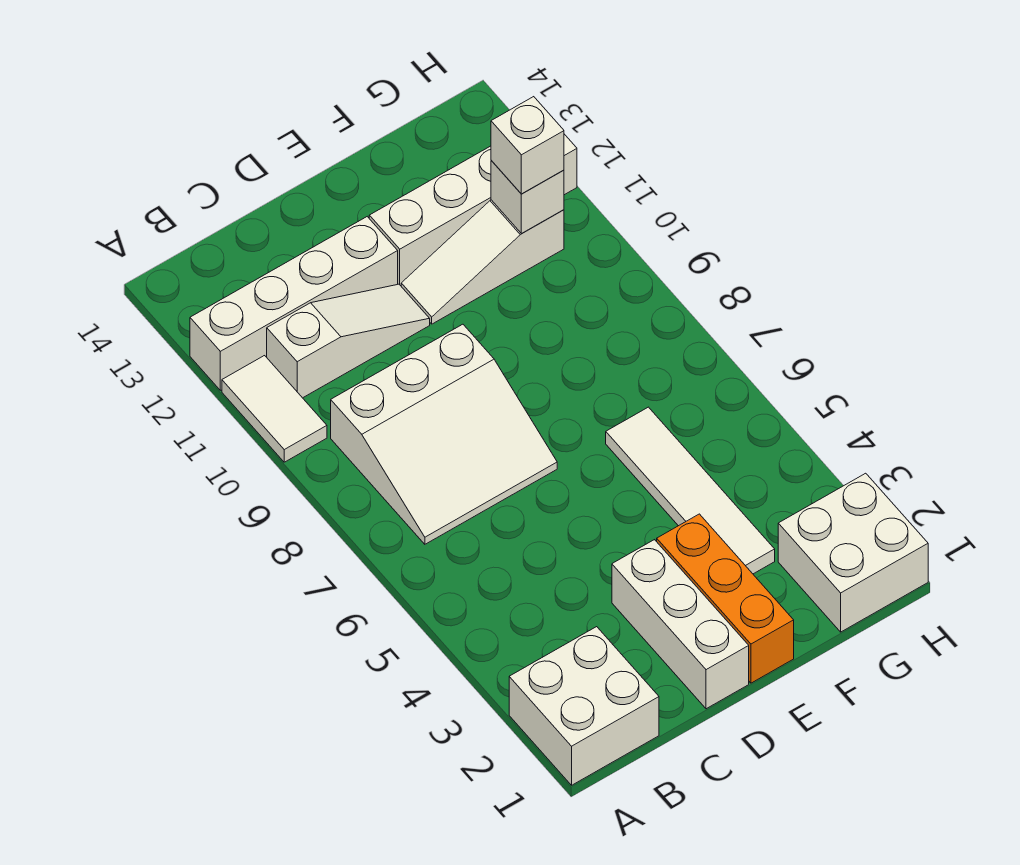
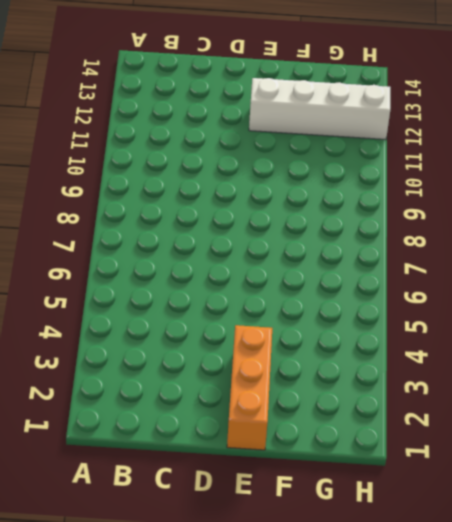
none -> white brick A1:B2 level 1
none -> white tile A10:A11 level 1
none -> white brick A12:D12 level 1

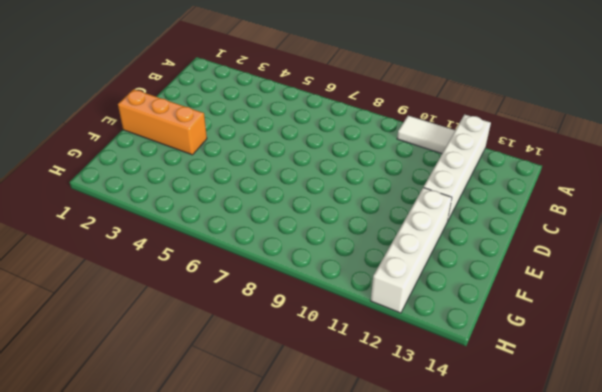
none -> white brick A1:B2 level 1
none -> white slope B7:D9 level 1 top 9
none -> white slope B11:D11 level 1 top B

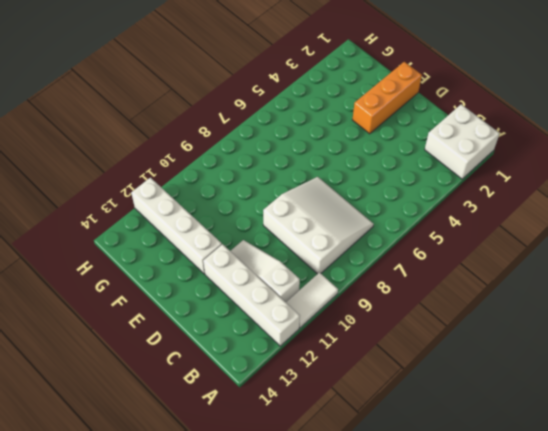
none -> white brick D1:D3 level 1
none -> white slope E11:G11 level 1 top G
none -> white tile F3:F6 level 1

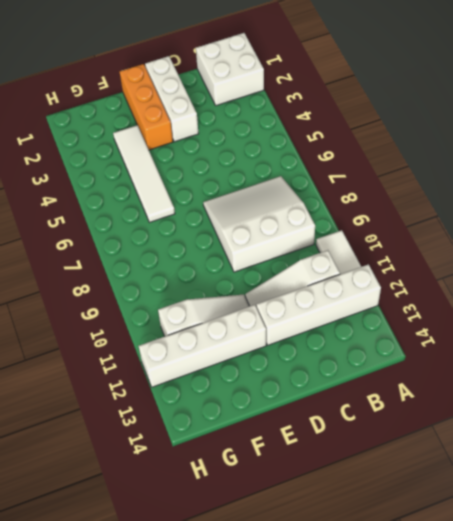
none -> white brick G1:H2 level 1
none -> white brick G11 level 2
none -> white brick G11 level 3

